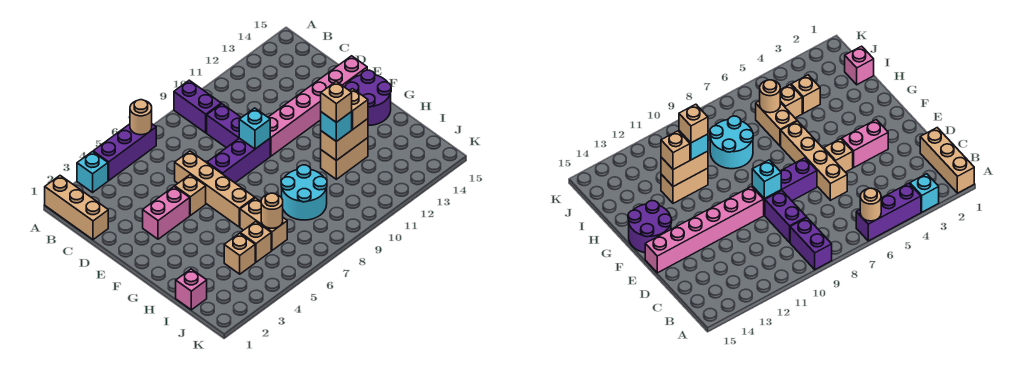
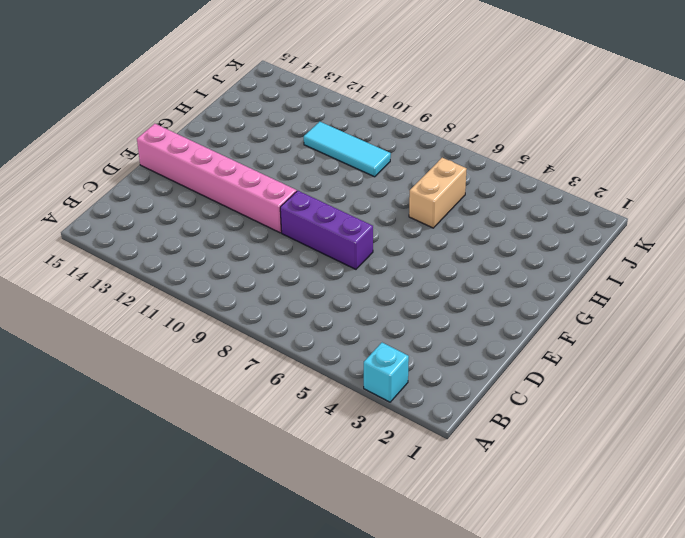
cyan tile I9:I11 level 1 -> cyan round brick H8:I9 level 1
none -> tan brick A1:C1 level 1
none -> purple brick A4:A6 level 1
none -> purple brick A9:B9 level 1

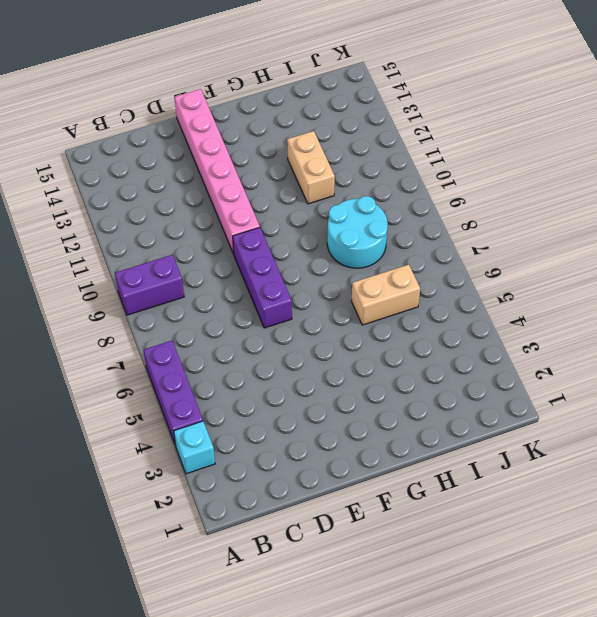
none -> tan brick A1:C1 level 1
none -> purple brick C9:D9 level 1
none -> tan brick D6:G6 level 1

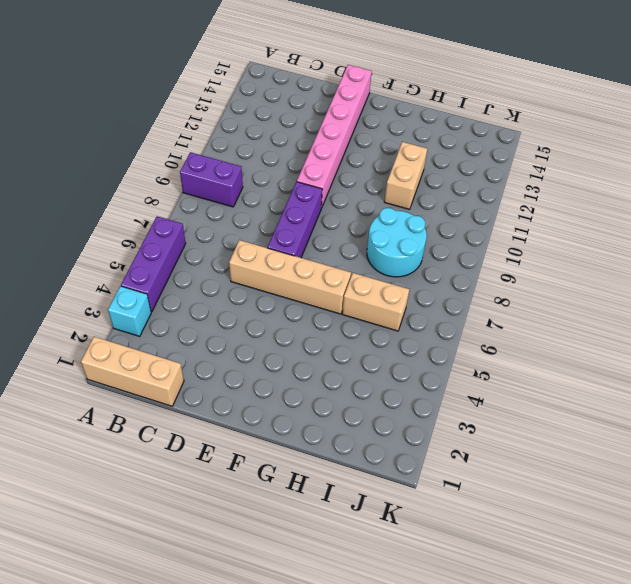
none -> purple brick C9:D9 level 1
none -> pink brick E3:E4 level 1
none -> tan brick E5 level 1

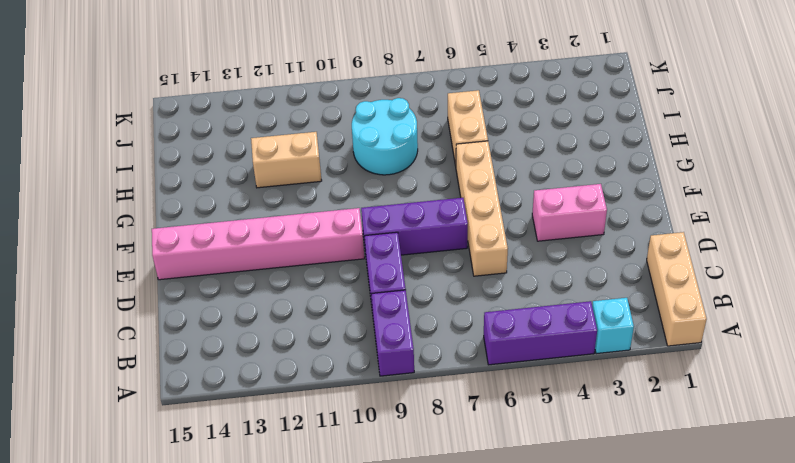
none -> tan brick E5 level 1
none -> purple round brick F14:G15 level 1
none -> pink brick I1 level 1

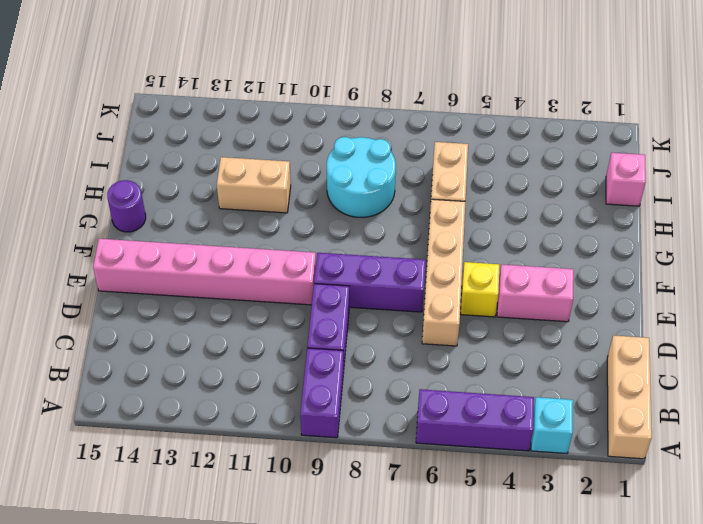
yellow brick E5 level 1 -> tan brick E5 level 1
purple round brick G15 level 1 -> purple round brick F14:G15 level 1
none -> tan brick I4 level 1
none -> tan brick I5 level 1
none -> tan round brick A6 level 2

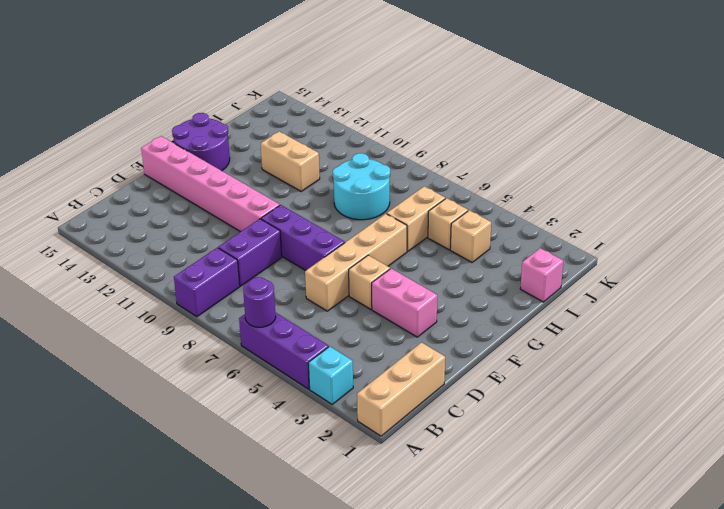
purple round brick A6 level 2 -> tan round brick A6 level 2
none -> cyan brick E9 level 2
none -> tan brick H11:H12 level 2
none -> tan round brick I6 level 2

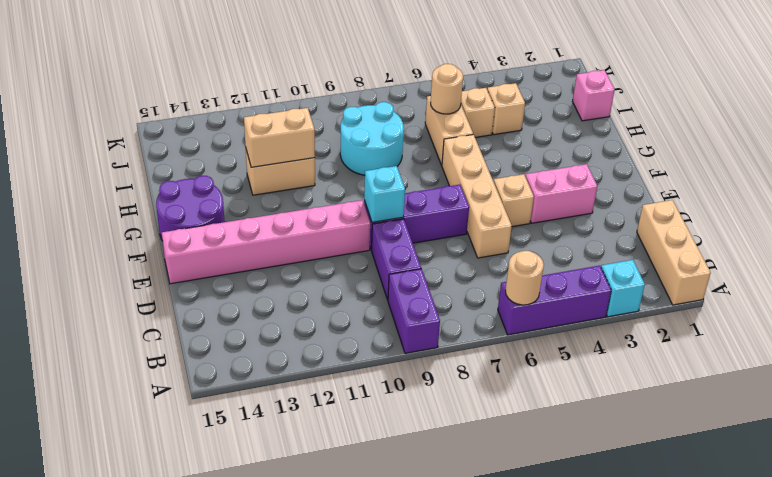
none -> cyan brick H11 level 3
none -> tan brick H12 level 3
none -> tan brick H11 level 4

